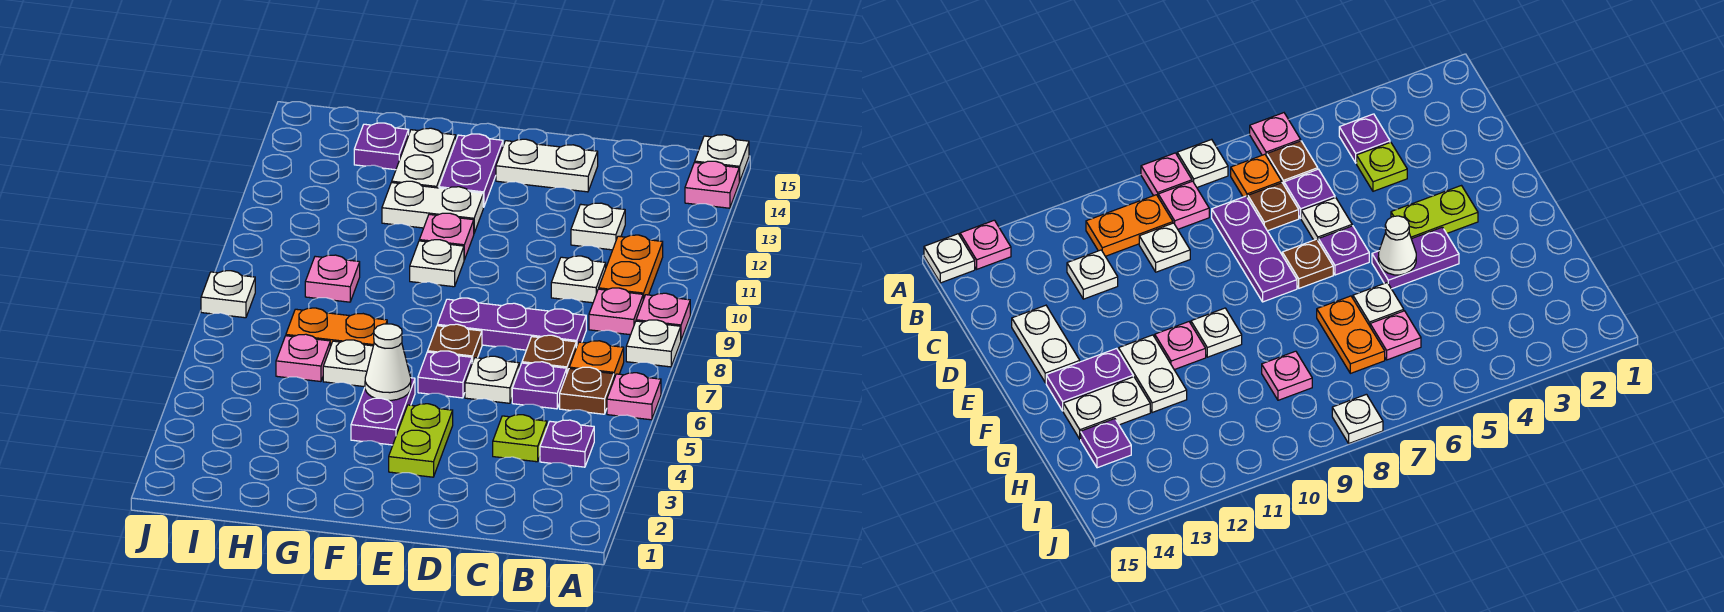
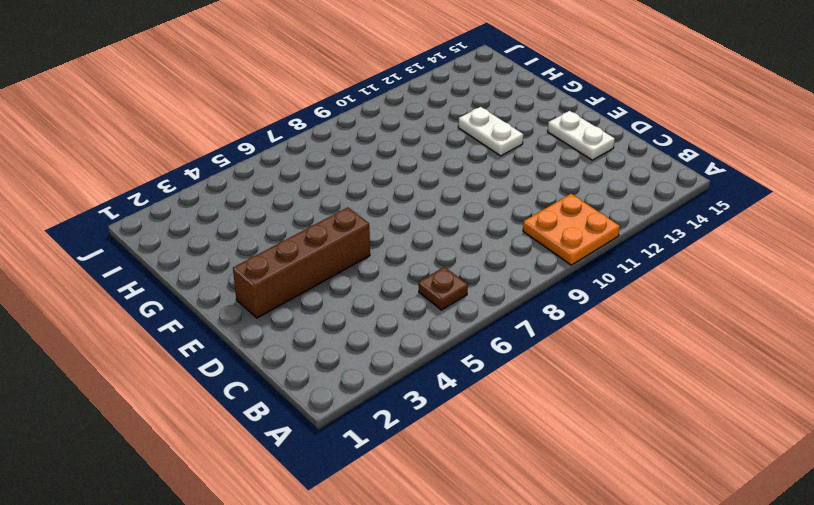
orange plate A10:B11 level 1 -> orange plate B10:B11 level 1
brown brick E2:E5 level 1 -> lime plate E3:E4 level 1
none -> pink plate A6 level 1
none -> white plate A8 level 1
none -> pink plate A9 level 1
none -> pink plate A14 level 1

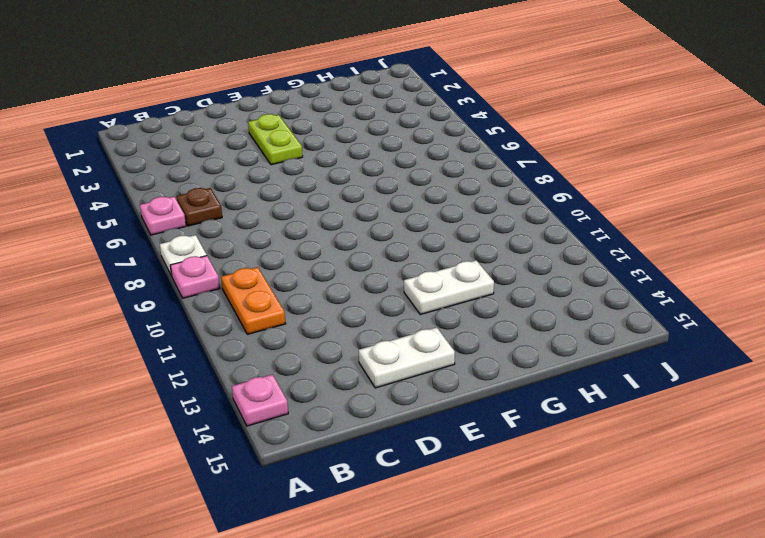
none -> white plate A15 level 1
none -> purple plate B4 level 1
none -> orange plate B7 level 1
none -> pink plate B9 level 1

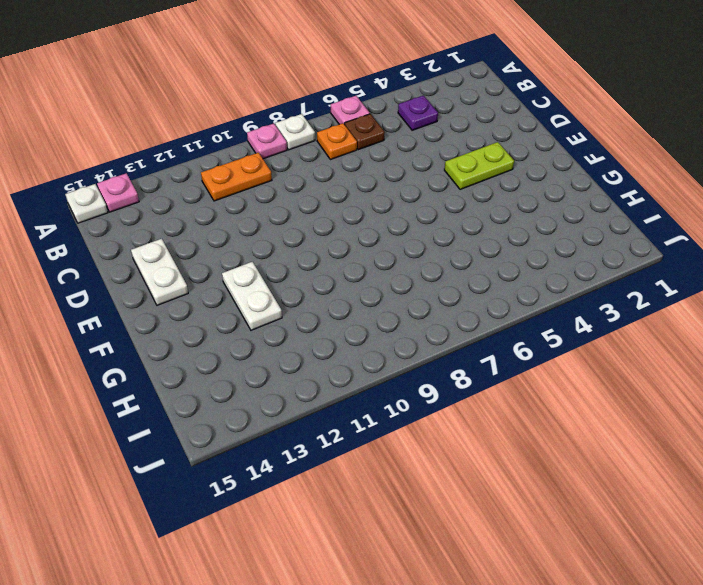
none -> pink plate B9 level 1
none -> lime plate C4 level 1
none -> purple plate C6 level 1
none -> brown plate C7 level 1

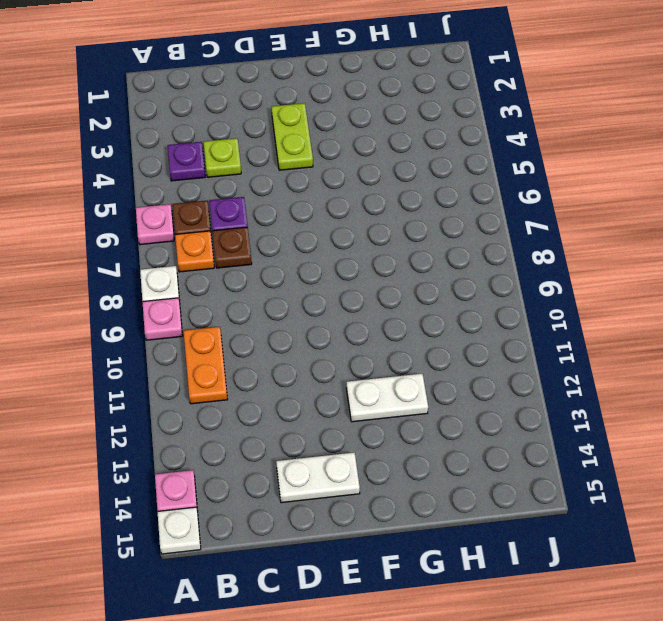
none -> pink plate B9 level 1
none -> purple plate C8:E8 level 1
none -> white plate C10 level 1
none -> white plate C12 level 1

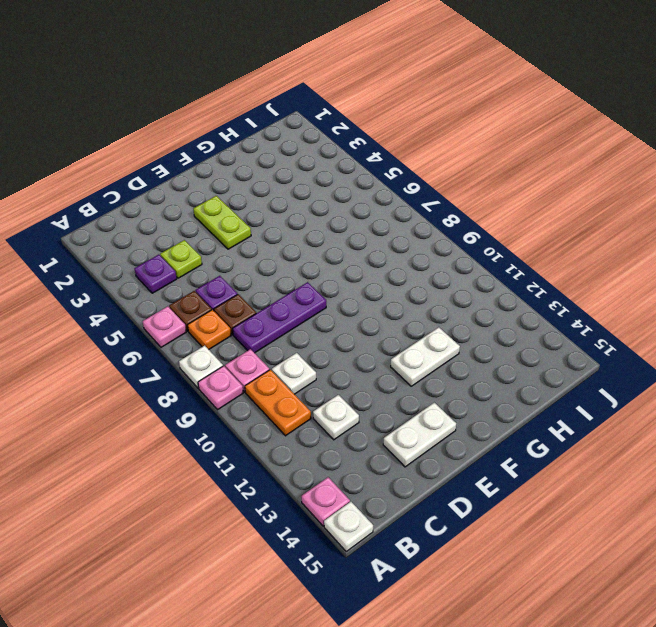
none -> white plate D6 level 1
none -> purple plate E6 level 1
none -> brown plate E7 level 1
none -> purple plate F4:F5 level 1

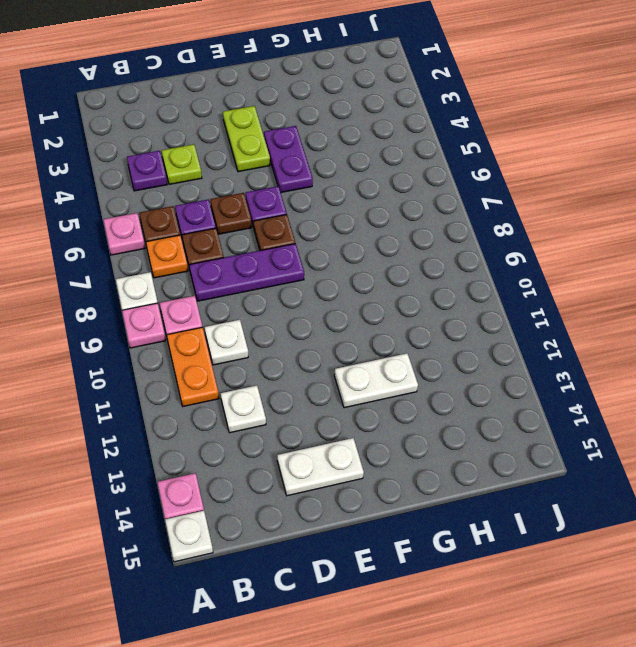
brown plate D6 level 1 -> white plate D6 level 1
none -> white plate F10 level 1
none -> pink plate F11 level 1
none -> purple plate F13:F14 level 1
none -> white plate G6 level 1

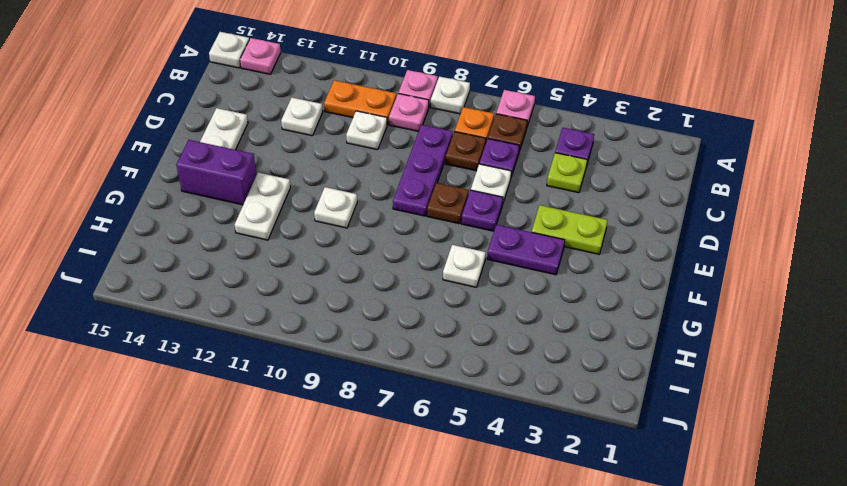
purple brick F13:F14 level 1 -> purple plate F13:F14 level 1
none -> pink plate F11 level 1
none -> orange plate G7:H7 level 1
none -> white plate G13:G14 level 1
none -> pink plate H6 level 1

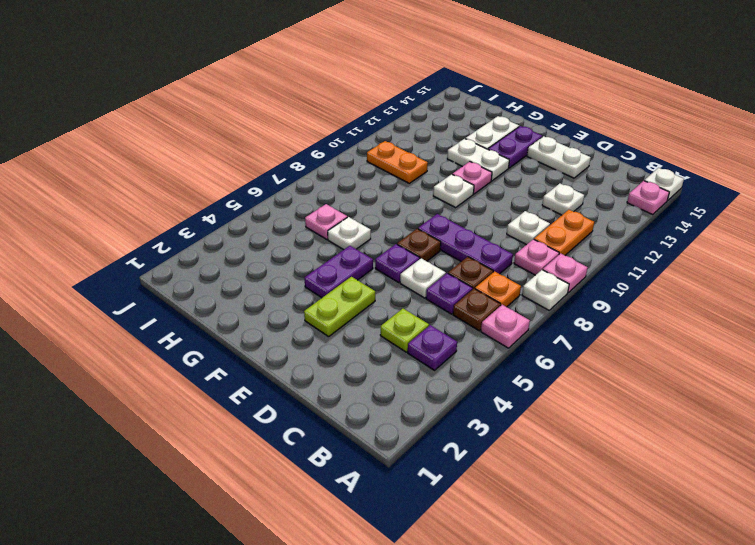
orange plate H10:I10 level 1 -> orange plate G7:H7 level 1
none -> pink plate H9 level 1
none -> purple plate H14 level 1
none -> white plate J8 level 1
none -> white cone F5 level 2

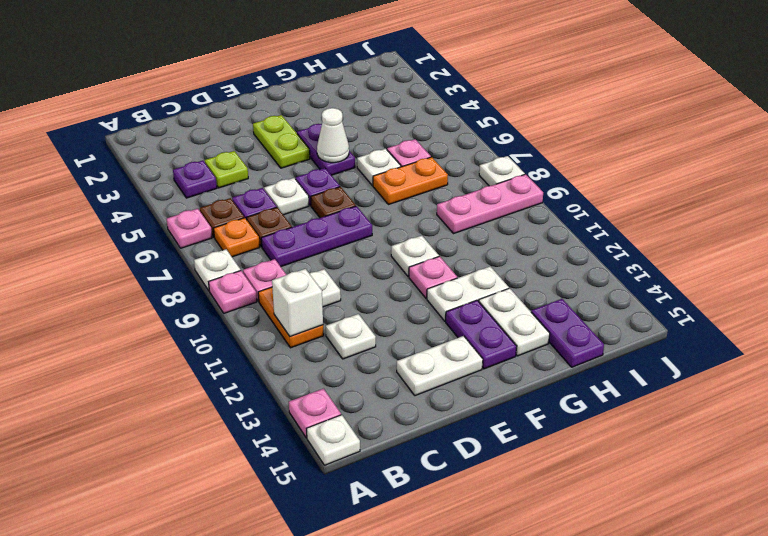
white brick B11 level 2 -> none
pink plate H9:J9 level 1 -> pink plate H9 level 1
purple plate H14:H15 level 1 -> purple plate H14 level 1

